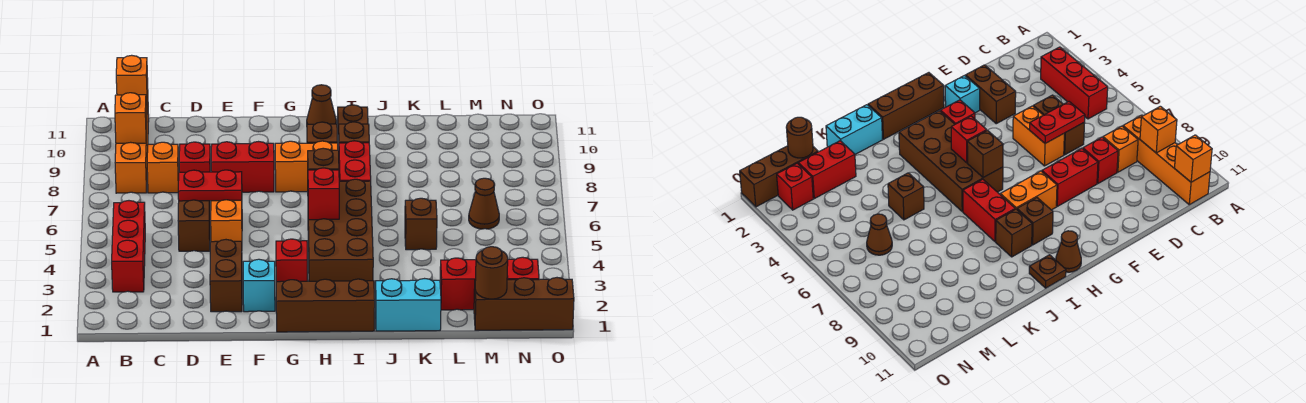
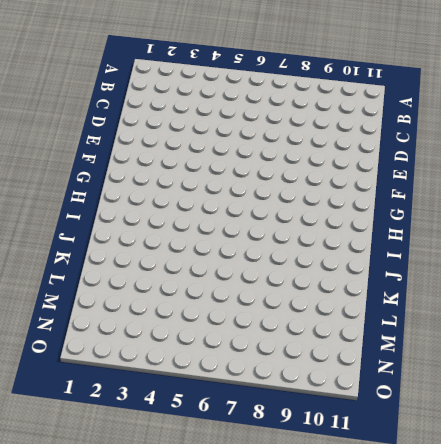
none -> red brick B3:B5 level 1
none -> orange brick B8:B11 level 1
none -> orange brick C8 level 1
none -> brown brick D5:D6 level 1

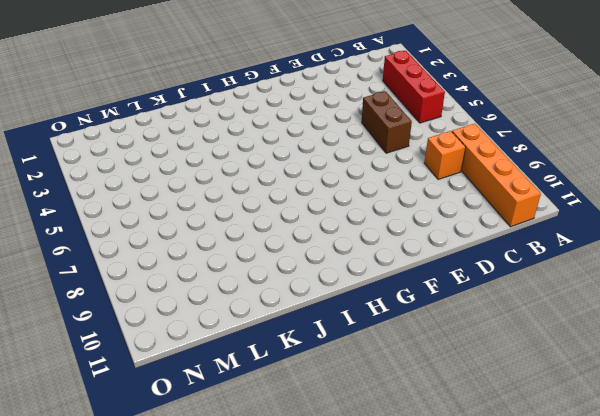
none -> red brick D8 level 1
none -> brown brick E2:E3 level 1
none -> orange brick E5:E6 level 1
none -> red brick E8:F8 level 1

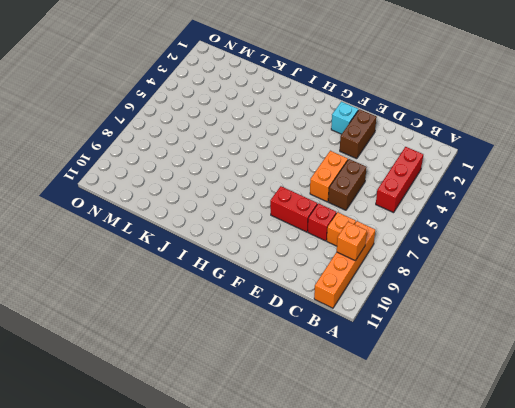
none -> brown brick G1:I1 level 1
none -> red brick G3 level 1
none -> orange brick G8:H8 level 1
none -> brown brick H3:I6 level 1

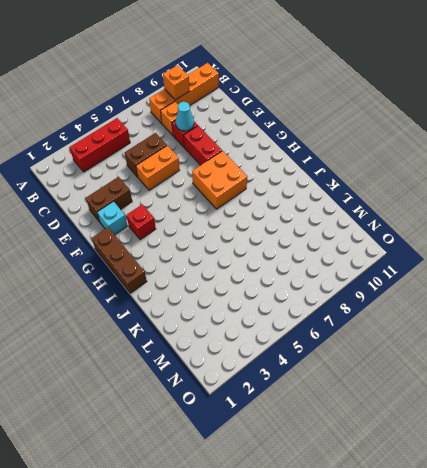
cyan cone D8 level 2 -> none
orange brick G7:H8 level 1 -> orange brick G8:H8 level 1
none -> brown brick H3:I6 level 1
none -> brown brick H9 level 1
none -> brown cone H11 level 1
none -> red brick I7:I8 level 1

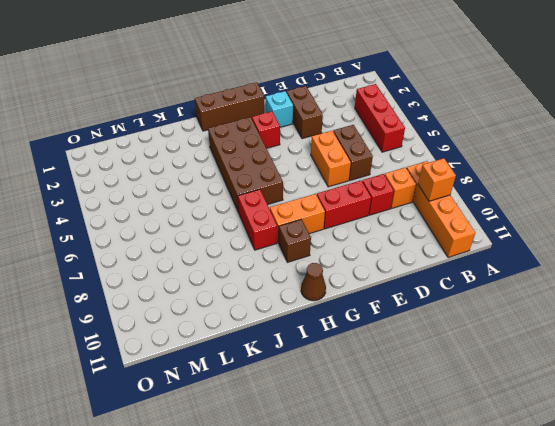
none -> brown brick I9 level 1
none -> brown plate I11 level 1
none -> cyan brick J1:K1 level 1
none -> brown brick K5 level 1

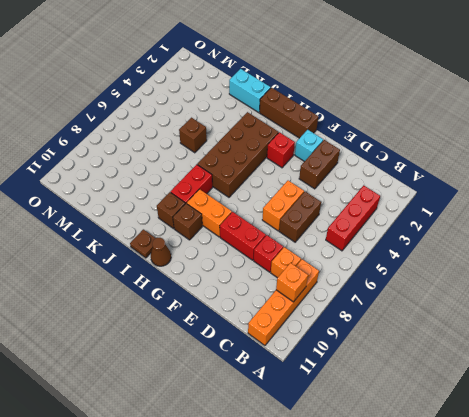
none -> red brick L2:M2 level 1
none -> brown brick M1:O1 level 1
none -> brown cone M6 level 1
none -> red brick N2 level 1

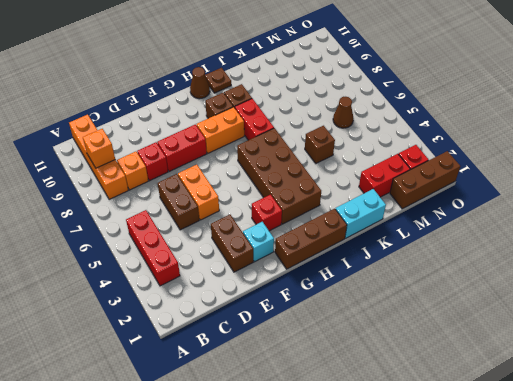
none -> orange brick B11 level 2
none -> red plate D6:E6 level 2
none -> red brick H5 level 2
none -> brown brick H6 level 2

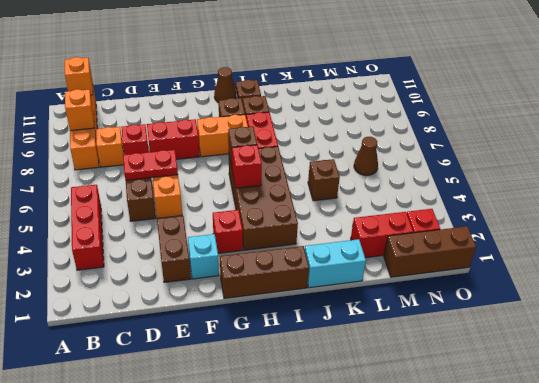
none -> brown round brick M1 level 2

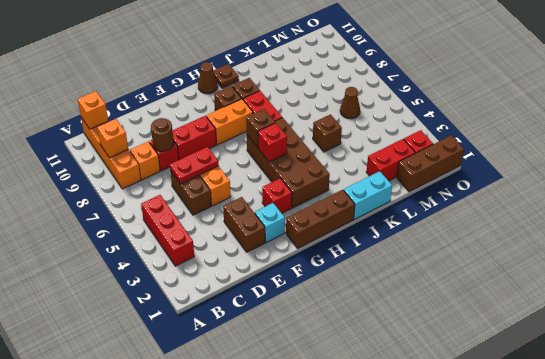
brown round brick D8 level 2 -> brown round brick M1 level 2

